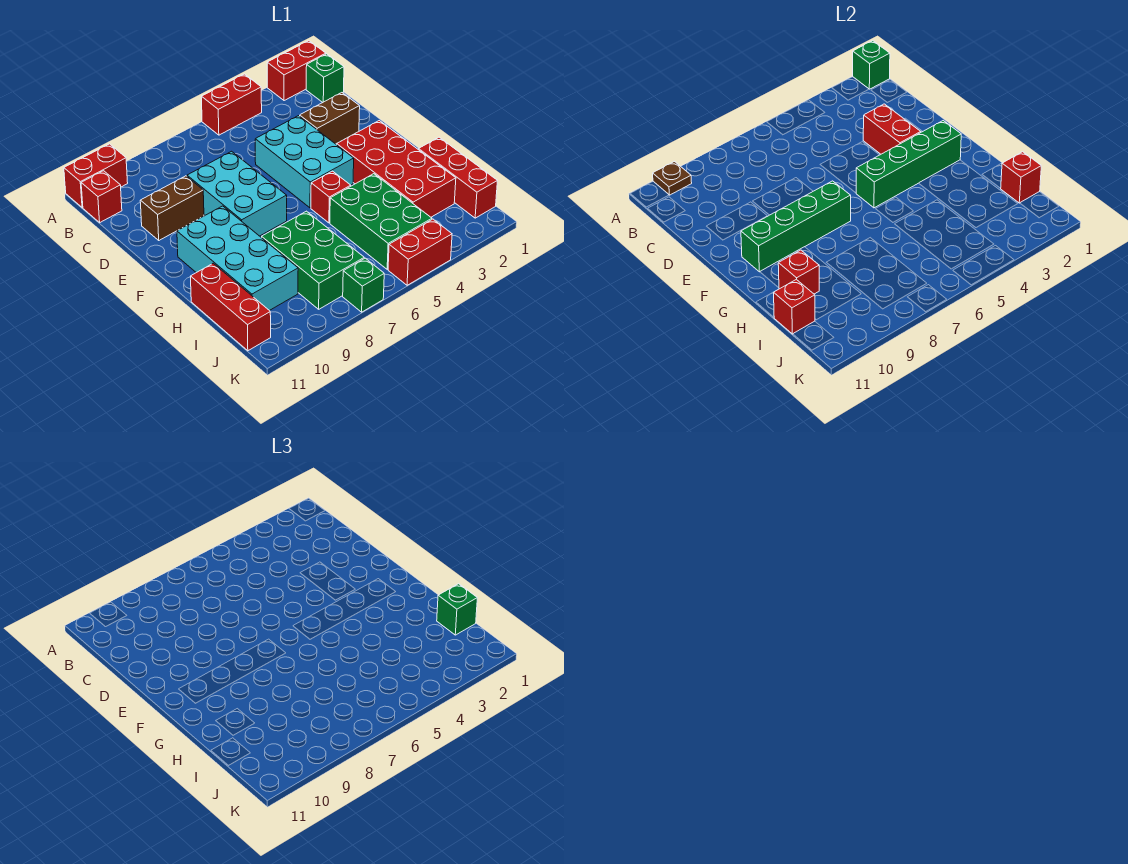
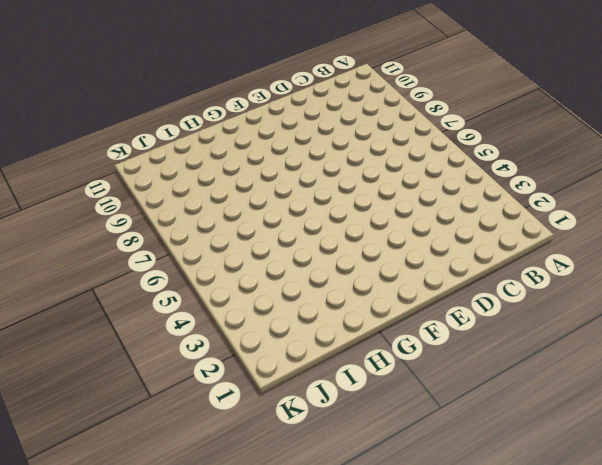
none -> red brick A1:A2 level 1
none -> red brick A4:A5 level 1
none -> red brick A10:A11 level 1

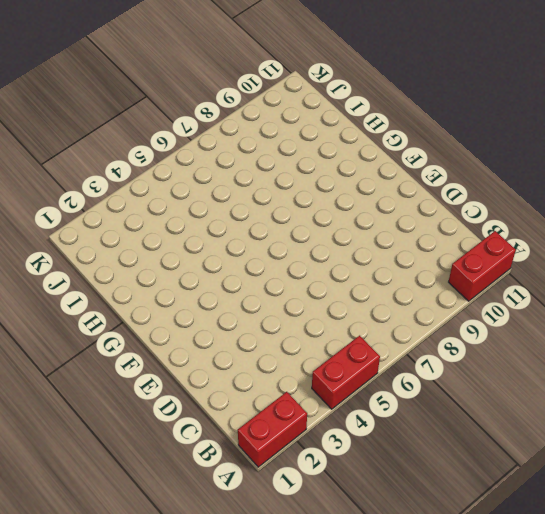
none -> green brick B1 level 1
none -> red brick B11 level 1
none -> brown brick D2:D3 level 1

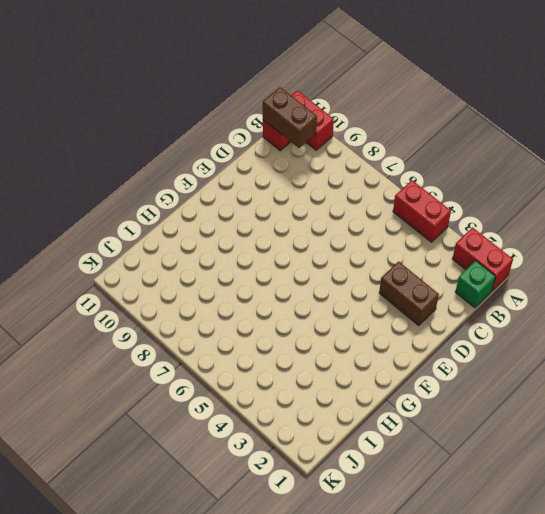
brown brick B10:B11 level 2 -> brown brick D9:D10 level 1
none -> cyan brick D4:F5 level 1
none -> cyan brick D7:F8 level 1
none -> red brick F2:I3 level 1

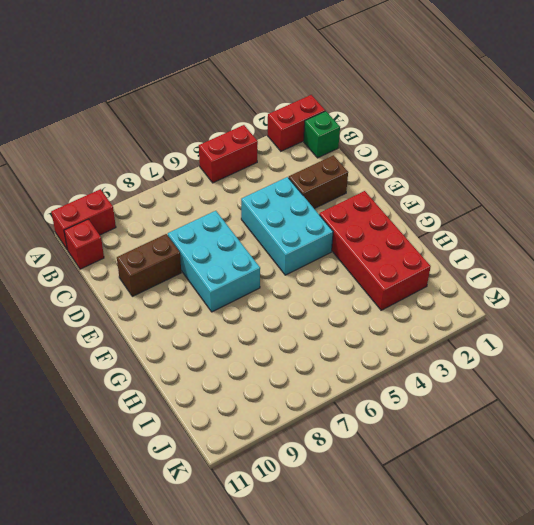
none -> cyan brick F9:I10 level 1
none -> red brick G5 level 1
none -> red brick H1:J1 level 1

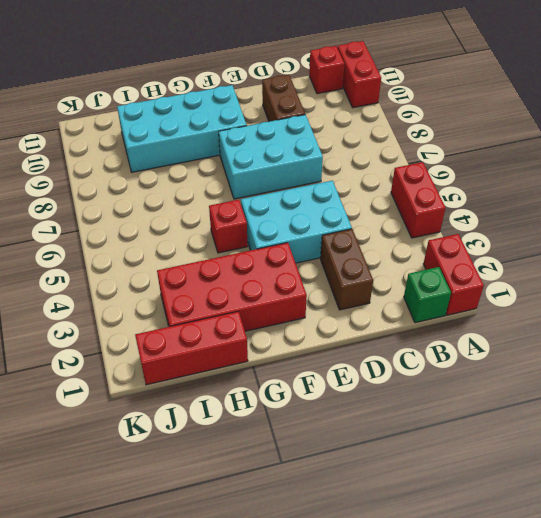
none -> green brick H4:J5 level 1
none -> green brick H7:J8 level 1
none -> red brick H11:J11 level 1

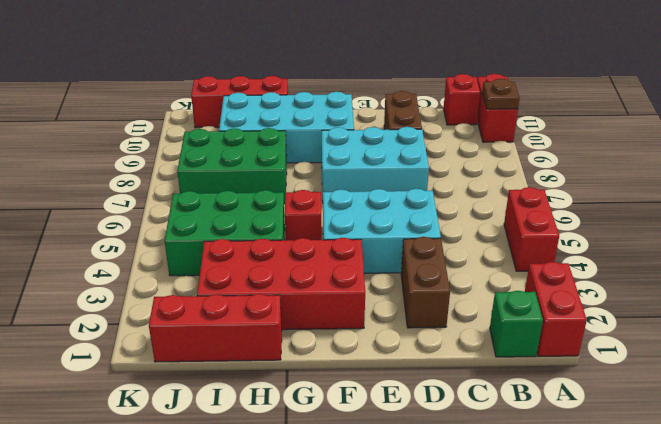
none -> red brick K4:K5 level 1
none -> green brick K7 level 1
none -> green brick A1 level 2

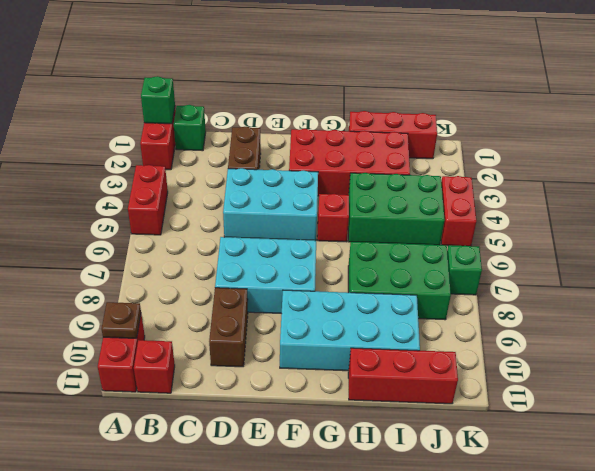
none -> red brick D3:E3 level 2
none -> green brick F2:F5 level 2
none -> green brick F7:F10 level 2

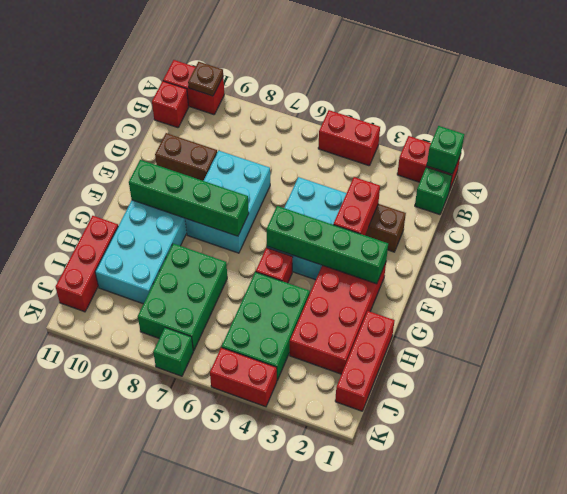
none -> red brick H10 level 2
none -> red brick I1 level 2
none -> red brick I11 level 2

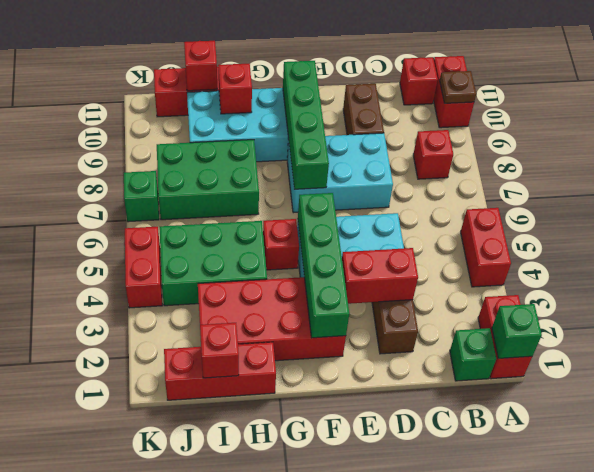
red brick B8 level 1 -> none
none -> green brick I1 level 3

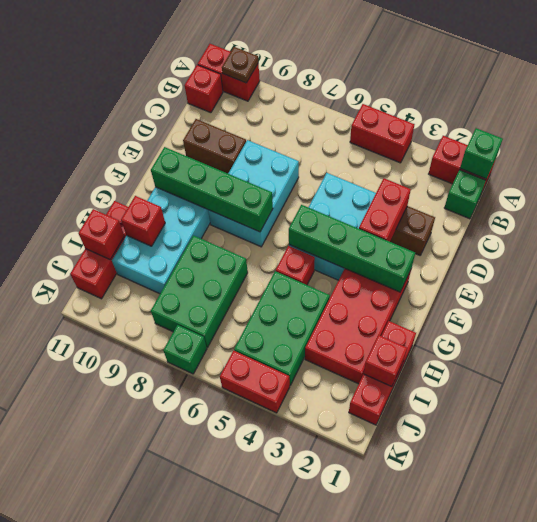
none -> green brick I1 level 3

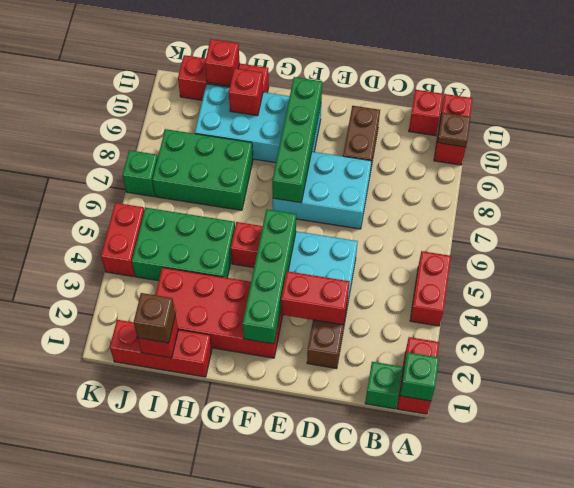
brown brick I1 level 3 -> green brick I1 level 3

